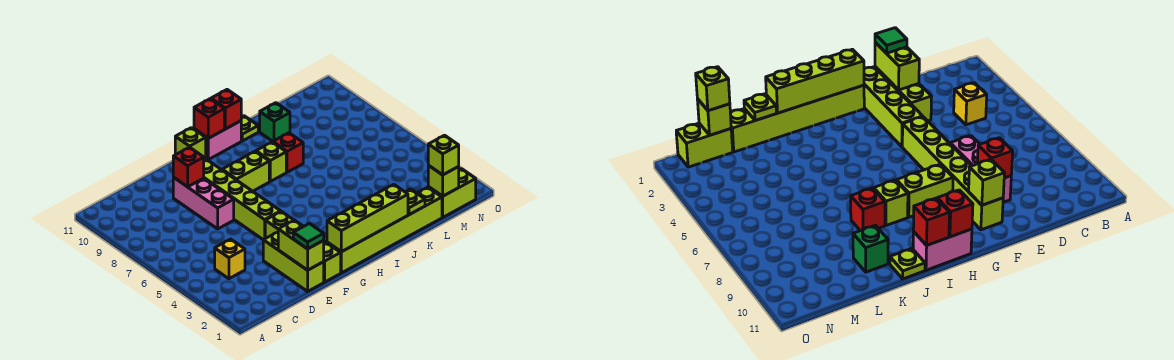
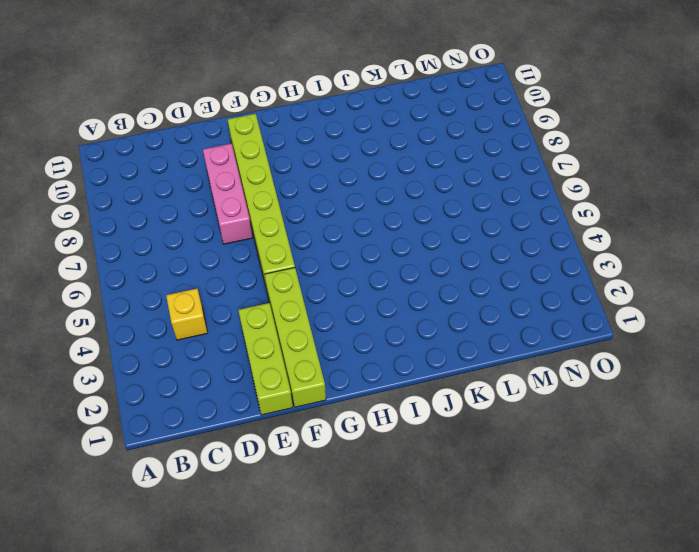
none -> lime brick G1:L1 level 1
none -> lime brick G8:H8 level 1
none -> pink brick H11:I11 level 1

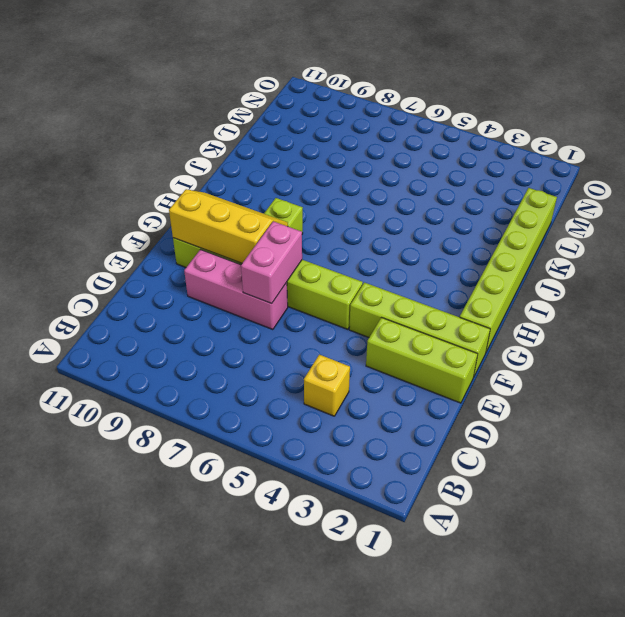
pink brick E7:F7 level 2 -> pink brick H11:I11 level 1
yellow slope F8:G10 level 2 top F -> lime brick F10 level 2
none -> lime brick I8 level 1
none -> red brick J8 level 1
none -> lime plate J11 level 1

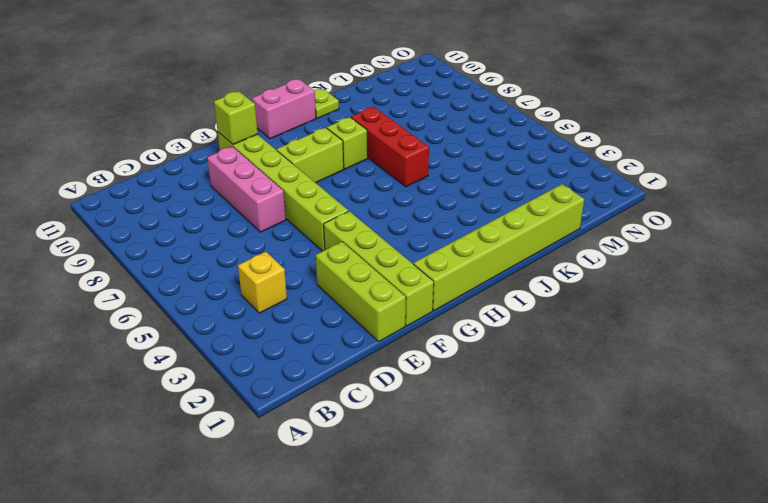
red brick J6:J8 level 1 -> red brick J8 level 1
none -> green brick K10 level 1
none -> lime brick M1:N1 level 1
none -> lime brick E1:E2 level 2

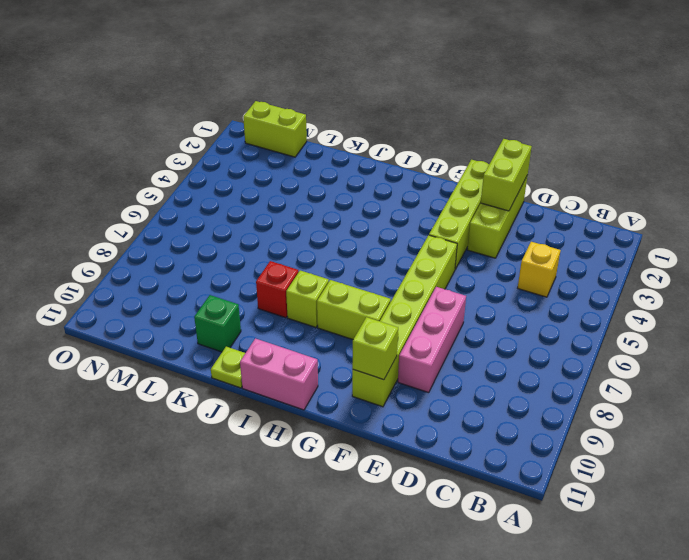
none -> lime brick G1:L1 level 1
none -> red brick E9 level 2
none -> lime brick G1:J1 level 2

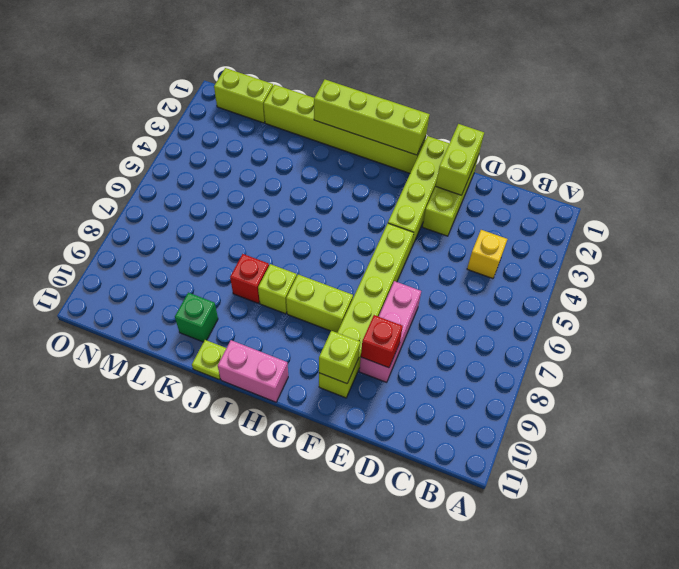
none -> red brick H11 level 2
none -> red brick I11 level 2
none -> lime plate K1 level 2

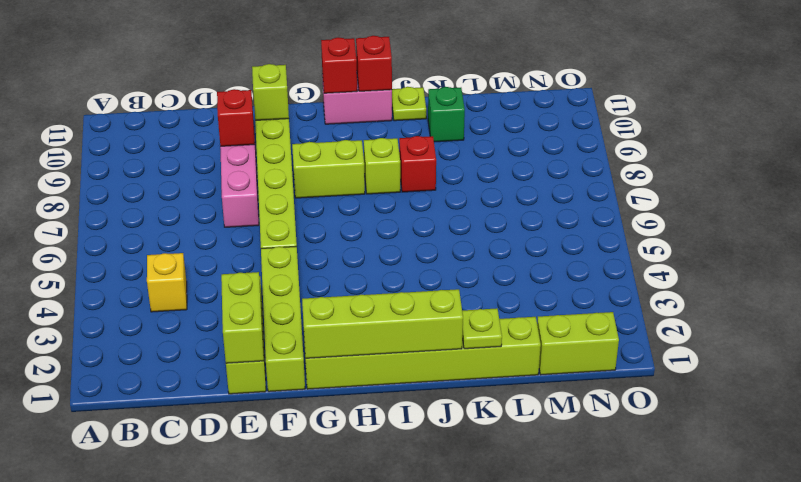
none -> lime brick M1 level 2
none -> green tile E1 level 3
none -> lime brick M1 level 3

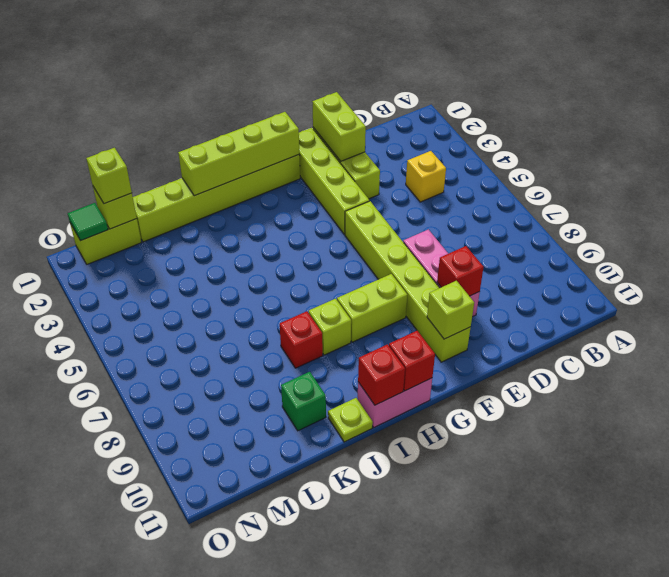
green tile N1 level 2 -> green tile E1 level 3
none -> lime plate K1 level 2

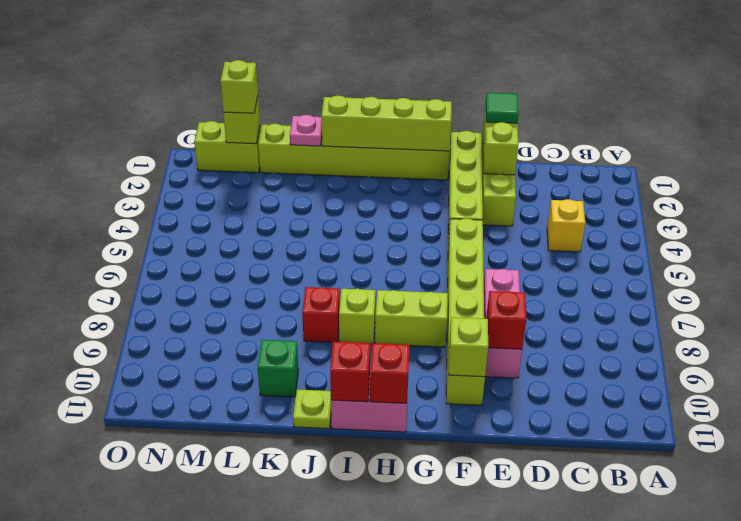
pink plate K1 level 2 -> lime plate K1 level 2

